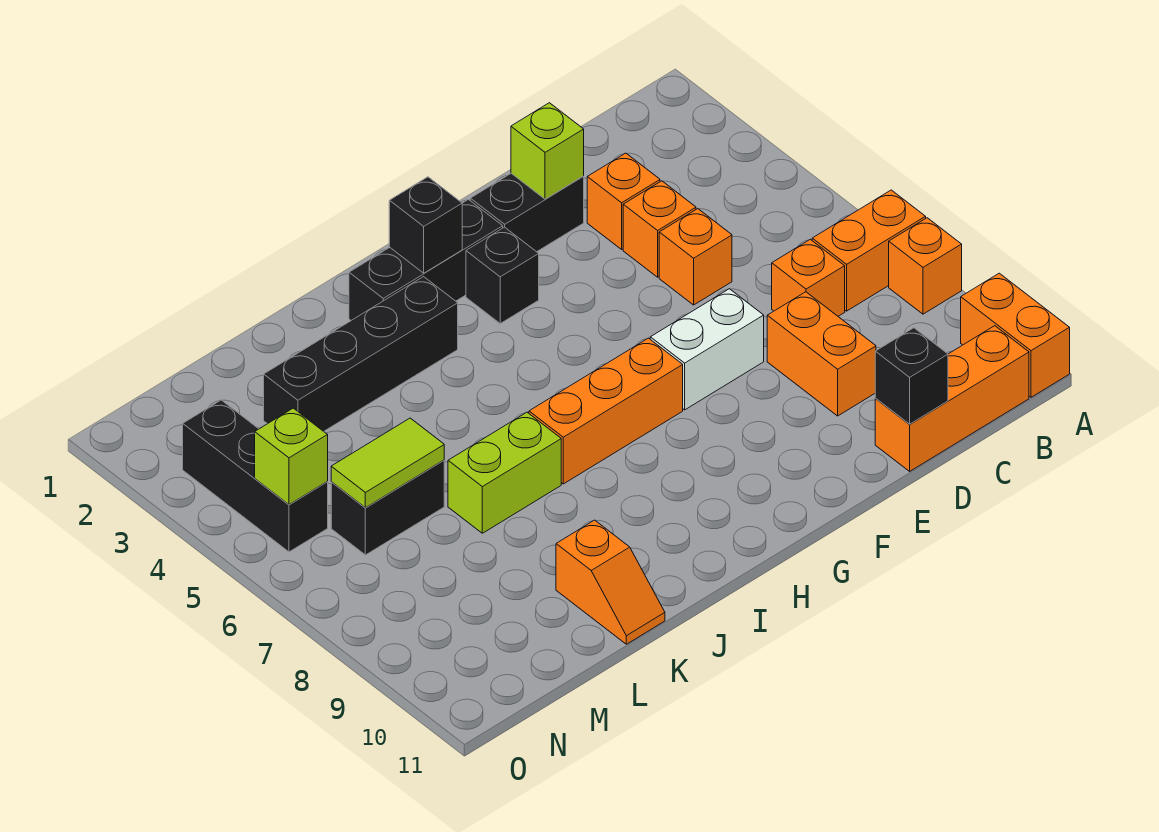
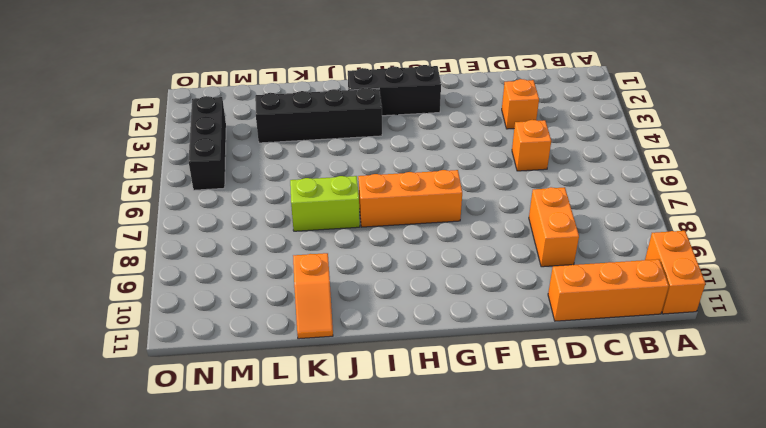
none -> orange brick A7:B7 level 1
none -> orange brick A8 level 1
none -> orange brick C7 level 1

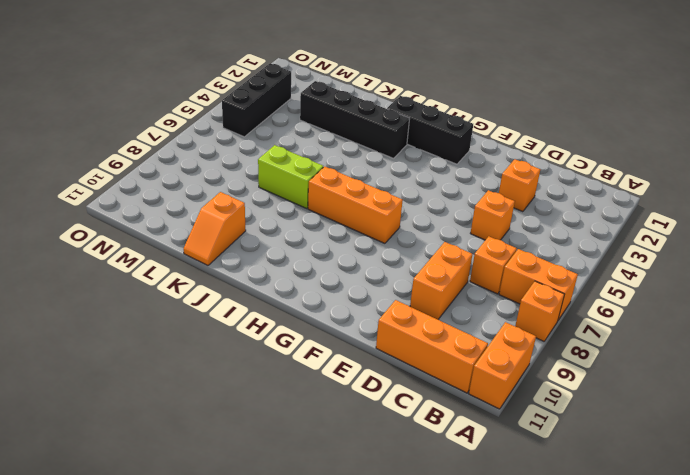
none -> orange brick D4 level 1
none -> black brick E2:F2 level 1
none -> white brick E7:F7 level 1

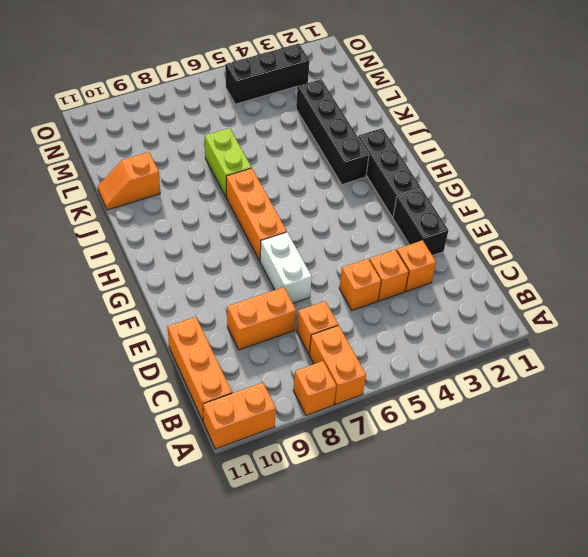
none -> black brick G3 level 1
none -> black brick L6:M6 level 1
none -> black brick D11 level 2

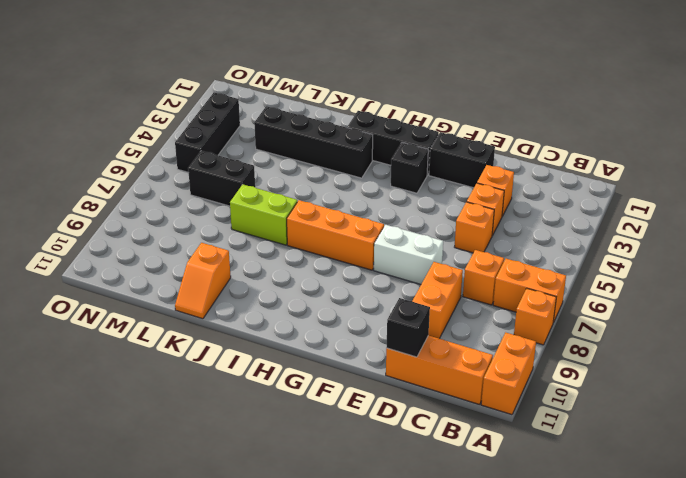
none -> lime brick E2 level 2
none -> black brick H2 level 2
none -> lime tile L6:M6 level 2

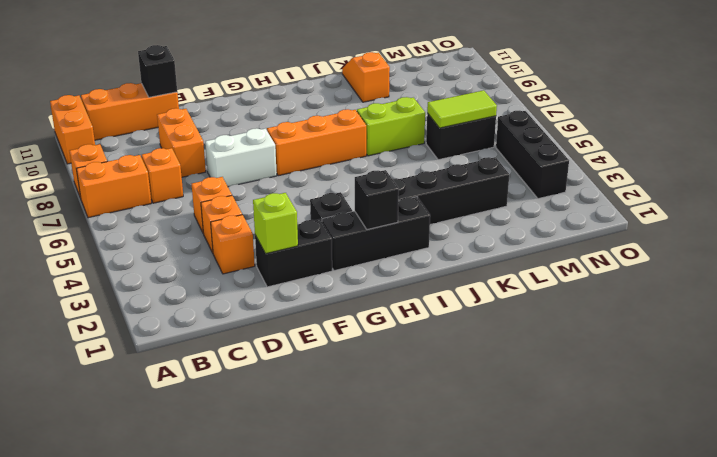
none -> lime brick N5 level 2

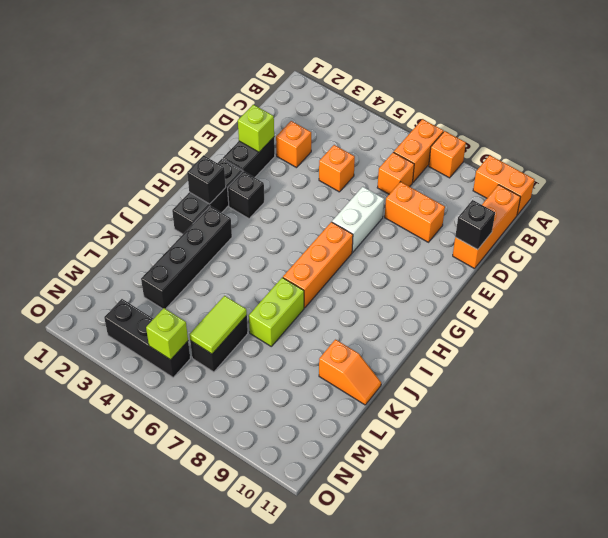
none -> orange brick D4 level 1

